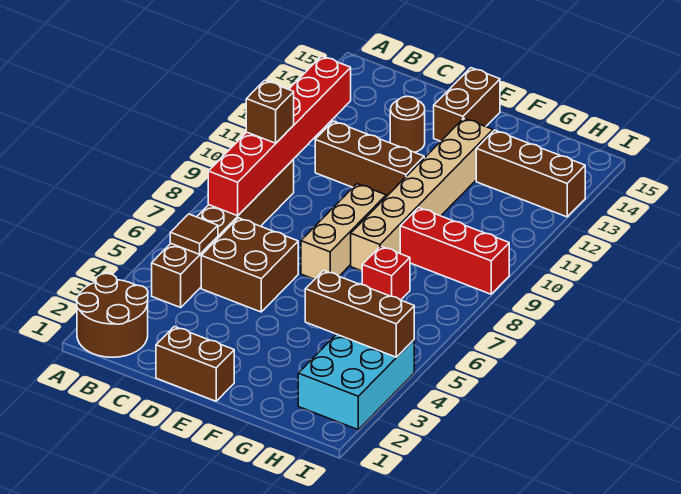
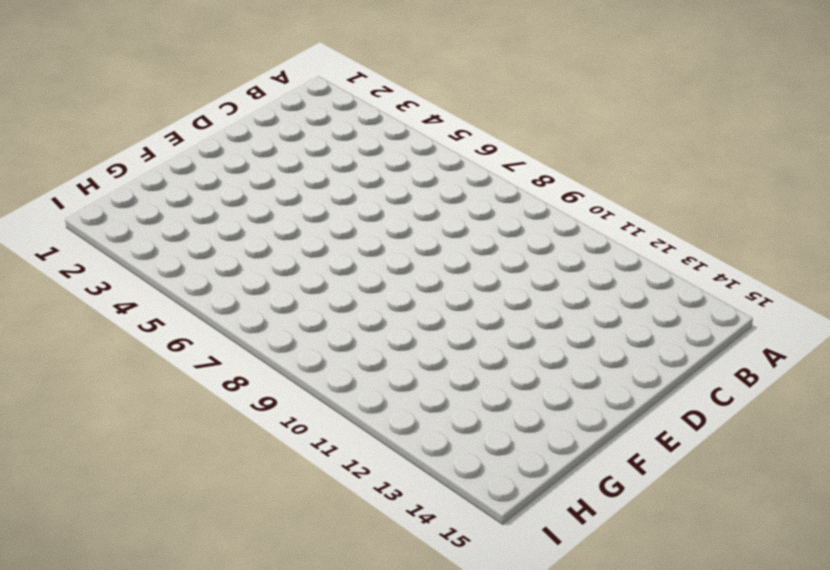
none -> brown round brick A1:B2 level 1
none -> brown brick B4:B9 level 1
none -> brown brick C5:D6 level 1

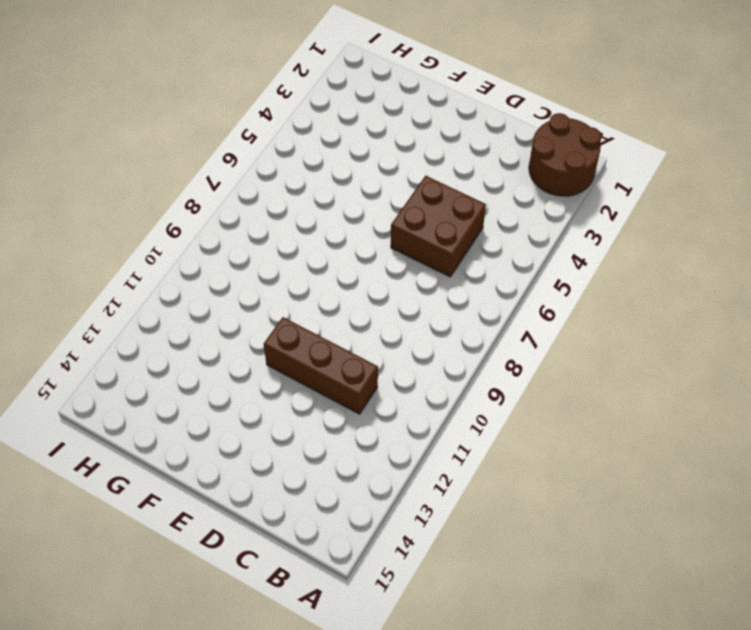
none -> brown brick B4:B9 level 1
none -> brown brick D1:E1 level 1
none -> brown round brick D13 level 1

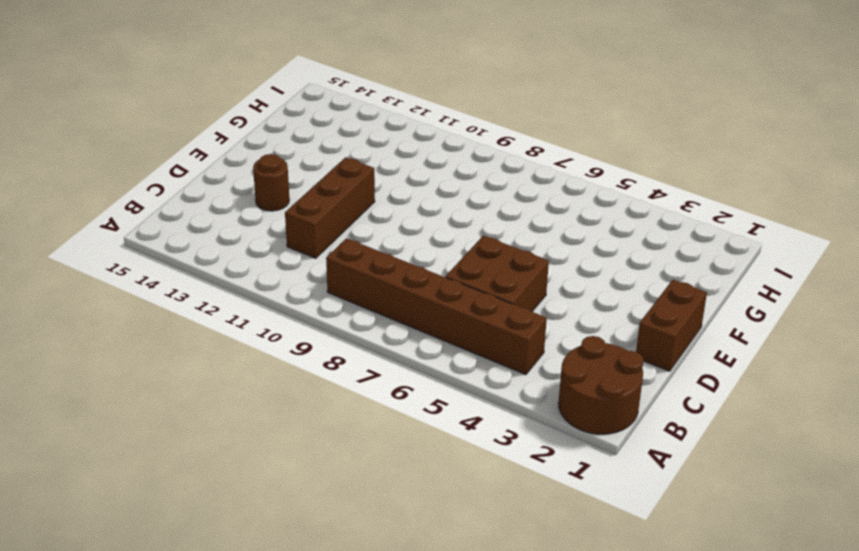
none -> tan brick E7:E9 level 1
none -> brown brick E14:E15 level 1
none -> tan brick F8:F13 level 1

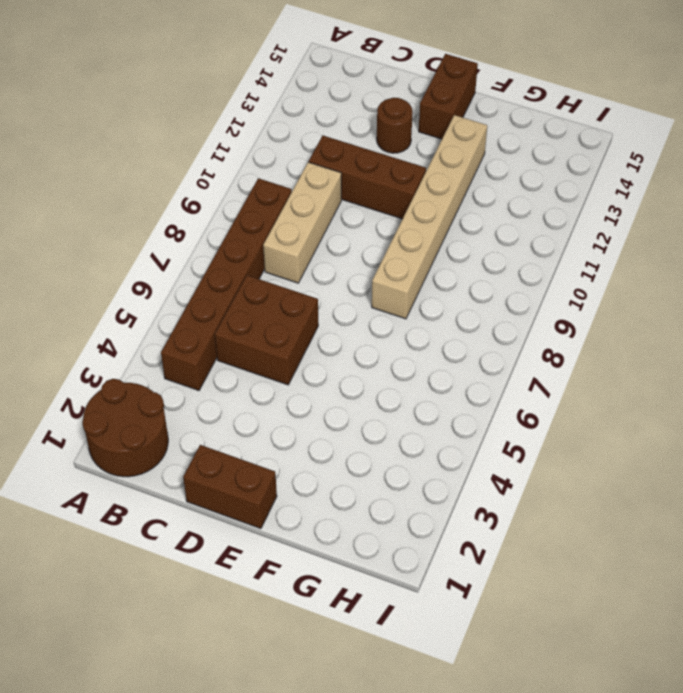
tan brick C8:C10 level 1 -> tan brick E7:E9 level 1
none -> red brick G7 level 1
none -> red brick G9:I9 level 1
none -> brown brick G13:I13 level 1

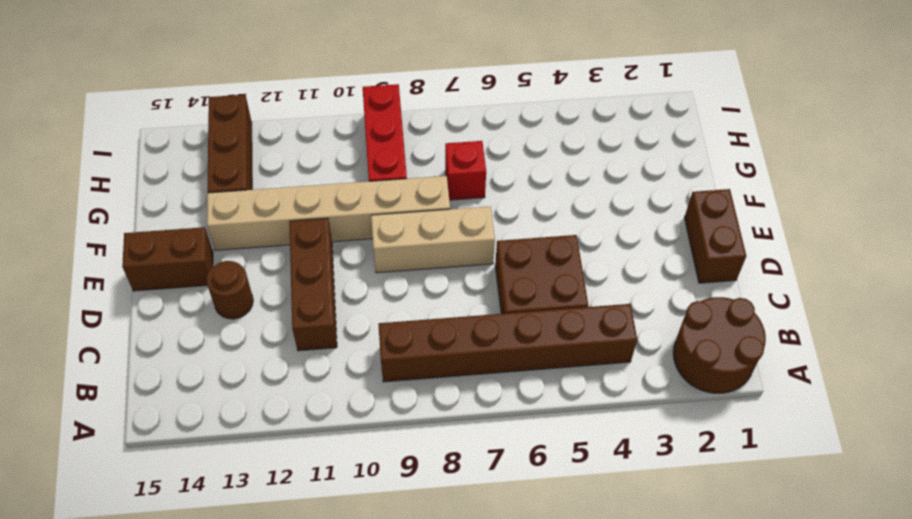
none -> cyan brick H2:I4 level 1
none -> brown tile B5 level 2
none -> red brick B7:B12 level 2

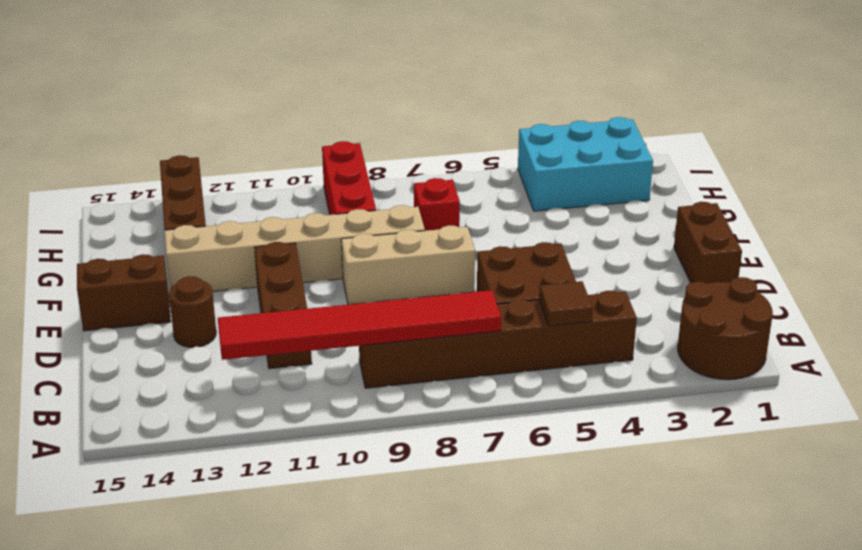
red tile B7:B12 level 2 -> red brick B7:B12 level 2
none -> brown brick G4:I4 level 2
none -> brown brick B9 level 3

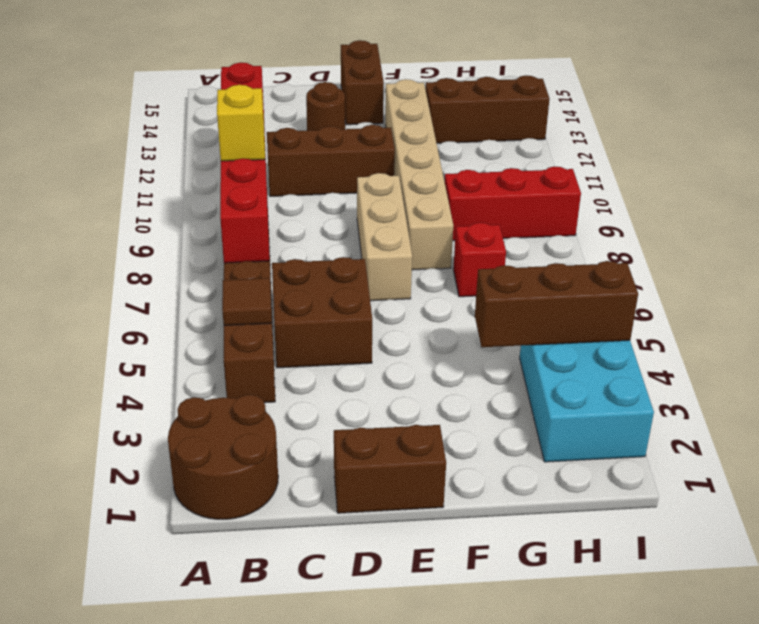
yellow brick B9 level 3 -> brown brick B9 level 3

